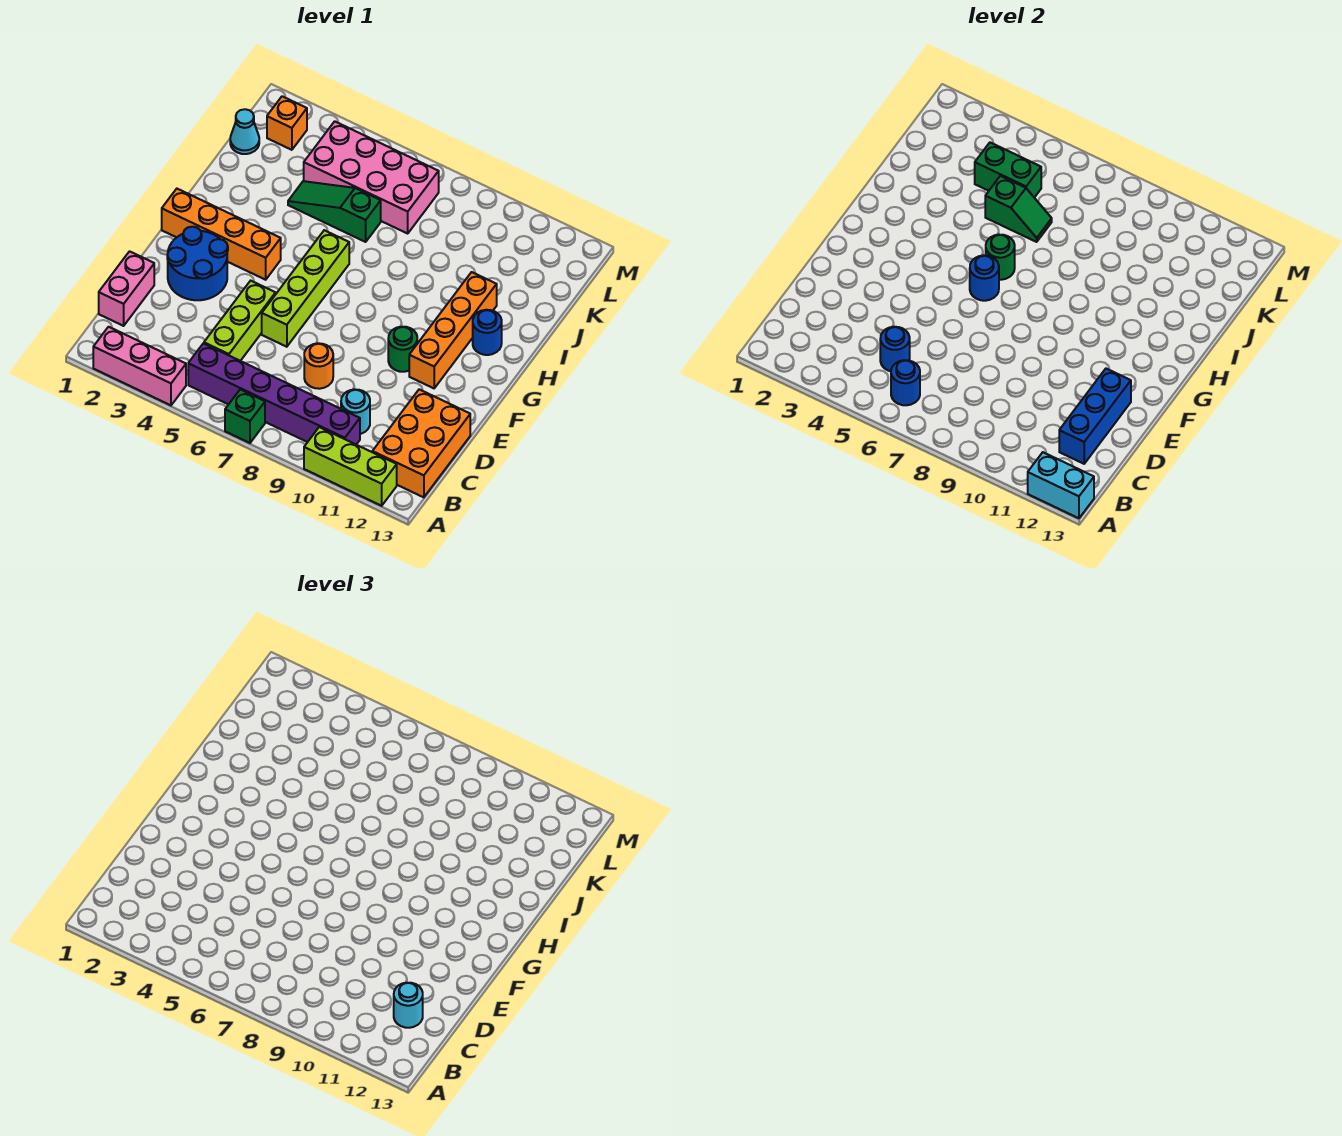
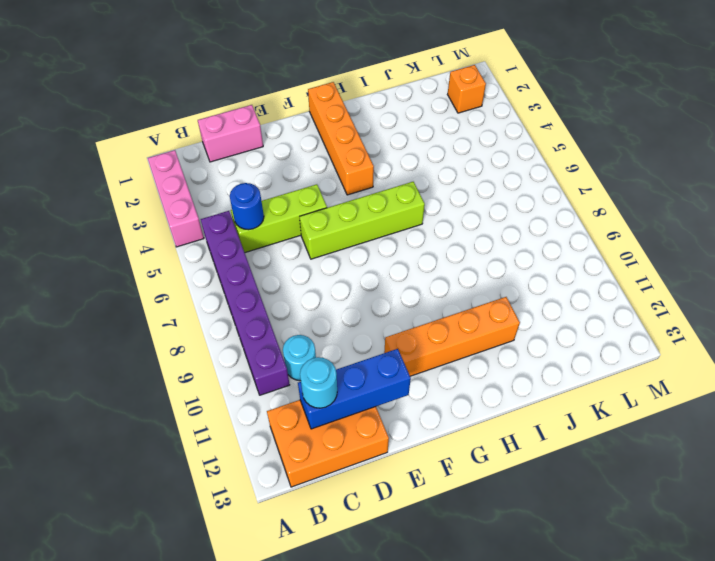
none -> green brick A7 level 1
none -> lime brick A10:A12 level 1
none -> orange round brick D8 level 1

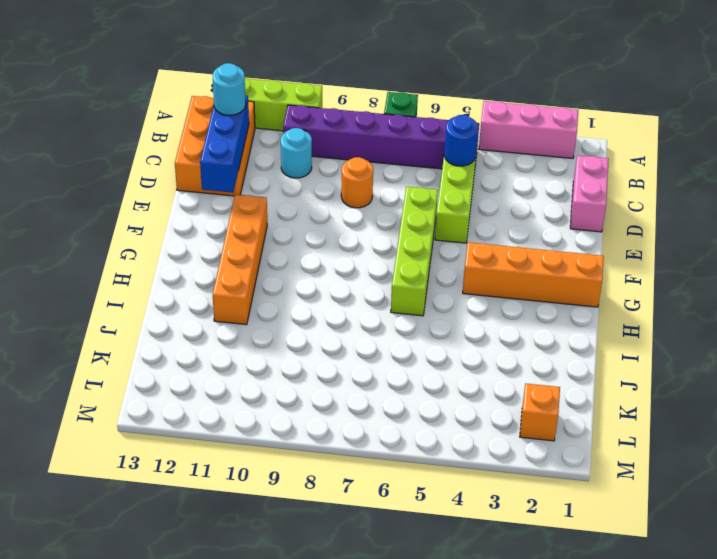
none -> blue round brick E2:F3 level 1
none -> green round brick F10 level 1
none -> blue round brick H12 level 1

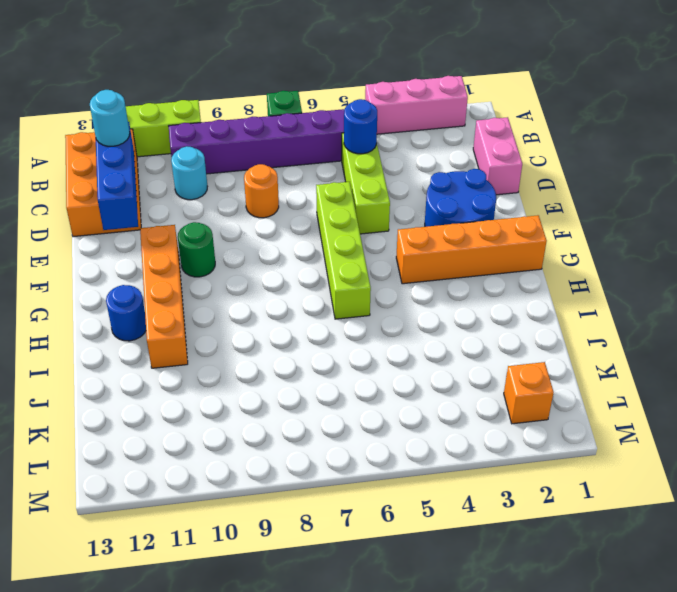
none -> green slope J4:J6 level 1 top 6
none -> cyan cone K1 level 1
none -> pink brick K4:L7 level 1

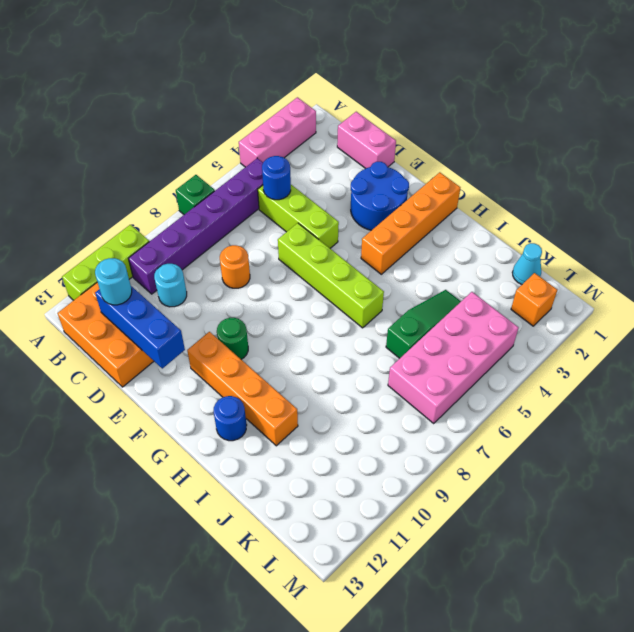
none -> cyan brick A12:A13 level 2
none -> blue round brick B6 level 2
none -> blue round brick G6 level 2

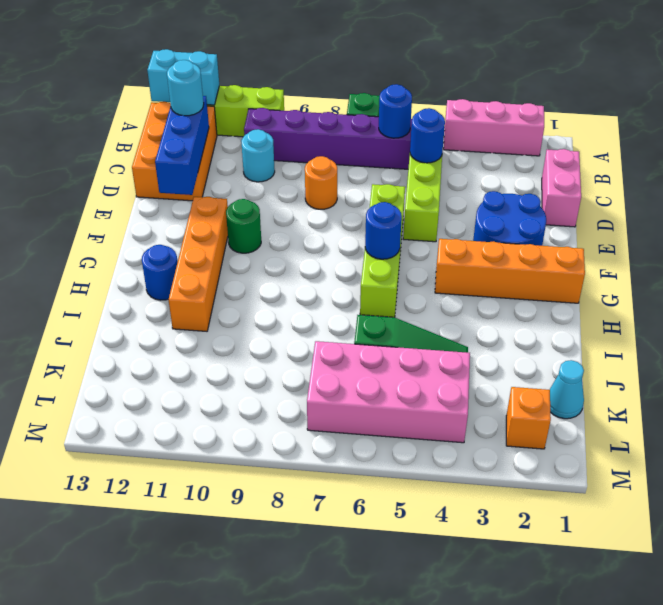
none -> green round brick H6 level 2
none -> green slope J5:J6 level 2 top 5
none -> green brick K4:K5 level 2

